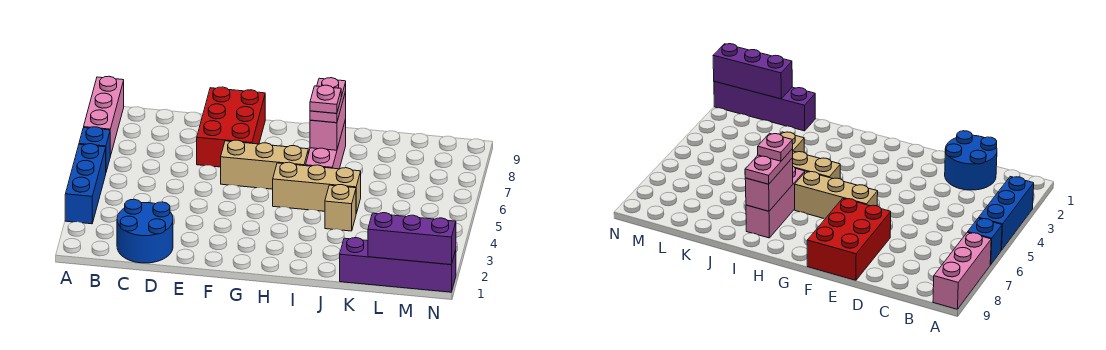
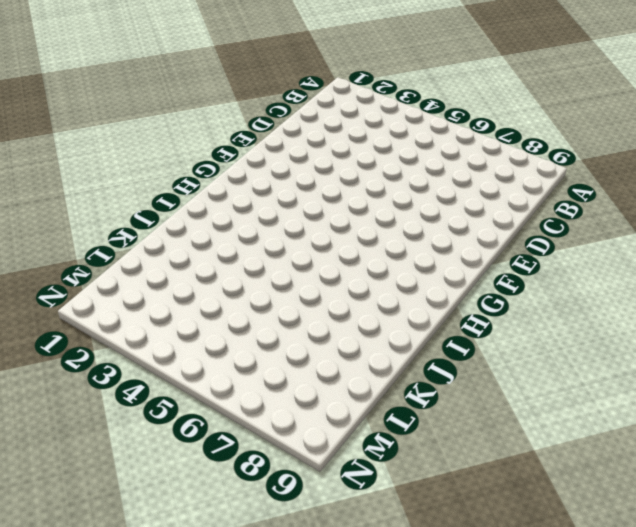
none -> blue brick A3:A5 level 1
none -> blue brick A6 level 1
none -> pink brick A7:A9 level 1

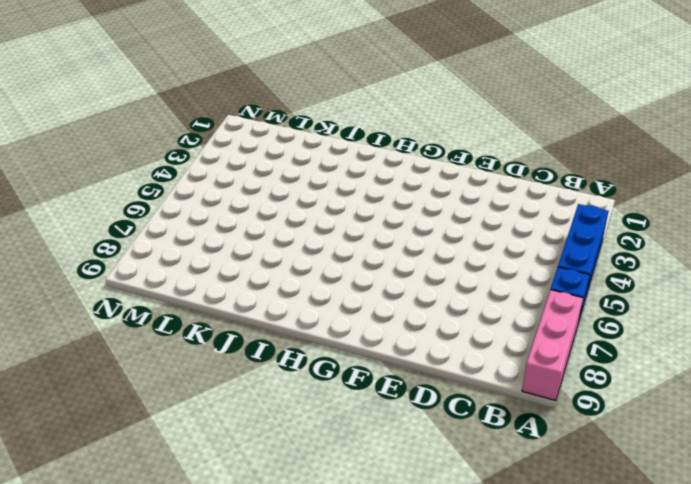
none -> blue round brick C1:D2 level 1
none -> red brick E7:F9 level 1
none -> tan brick F6:H6 level 1

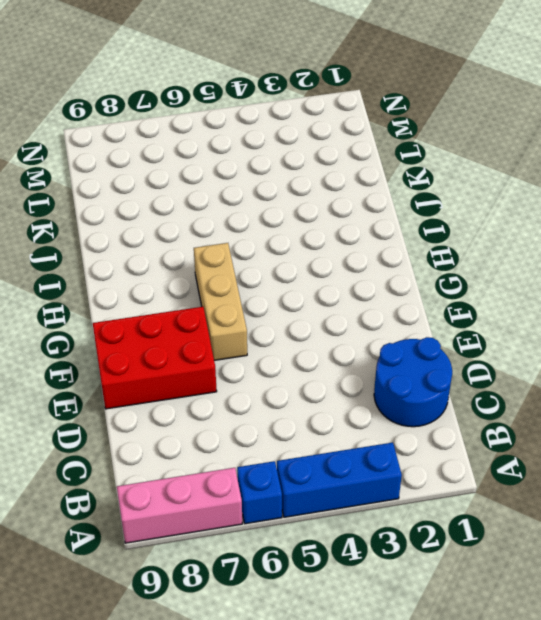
none -> tan brick H5:J5 level 1
none -> pink brick I6:I8 level 1
none -> tan brick J4 level 1

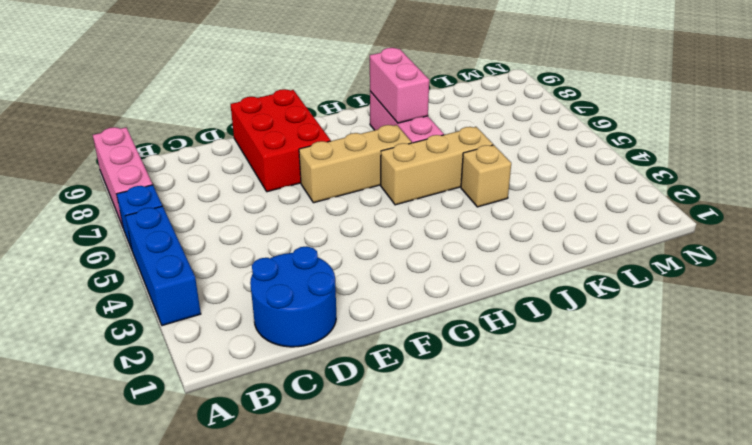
none -> purple brick K1:N1 level 1
none -> purple brick L1:N1 level 2
none -> pink plate I7:I8 level 3

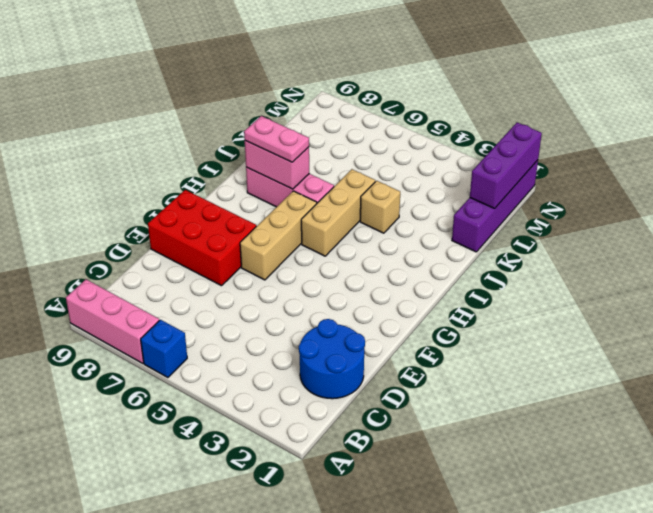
none -> blue brick A3:A5 level 1
none -> pink plate I7 level 4

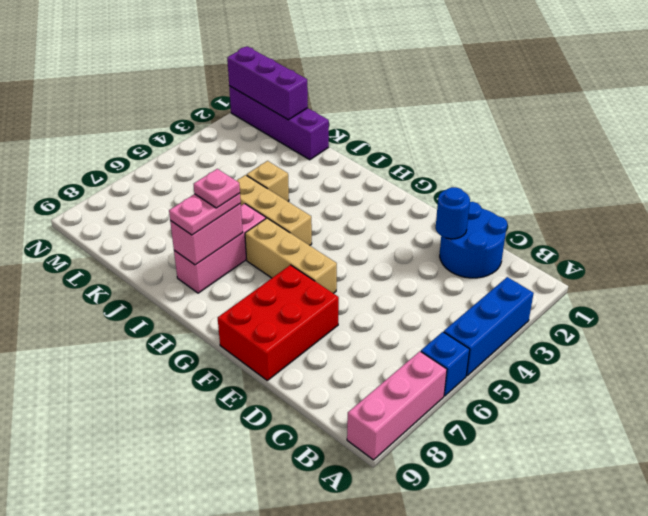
blue round brick D2 level 2 -> none

